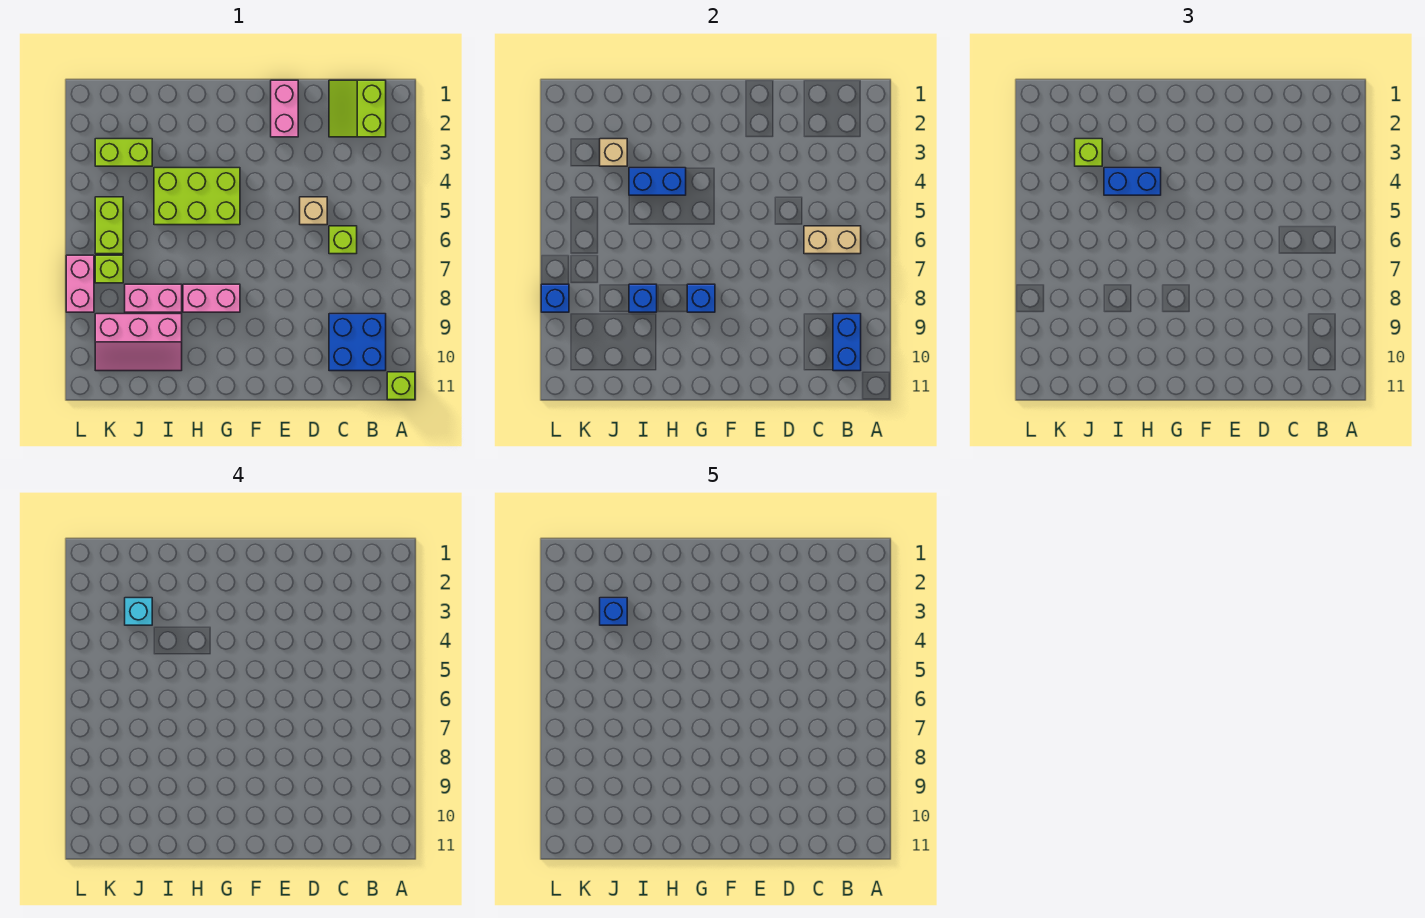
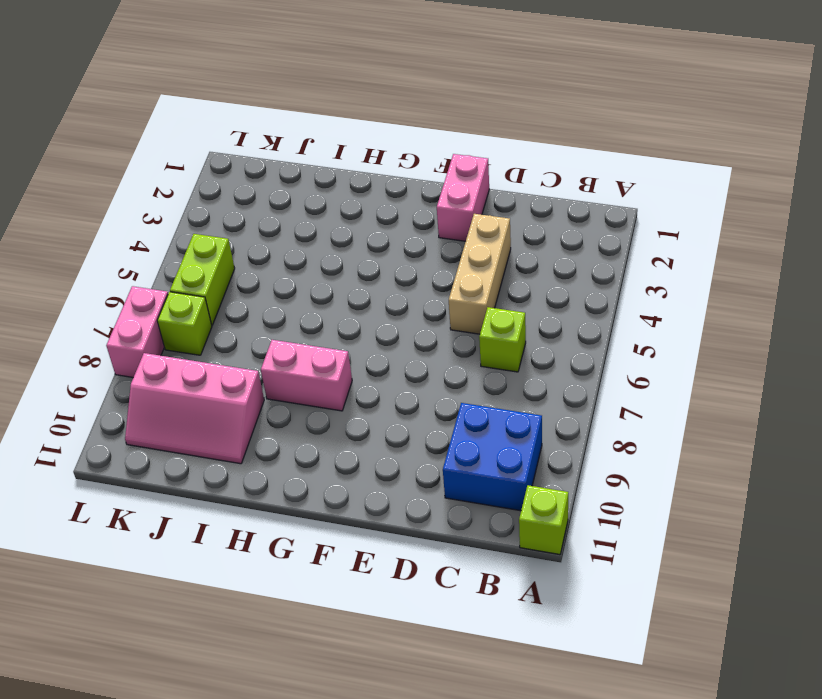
tan brick D3:D5 level 1 -> tan brick D5 level 1
none -> lime slope B1:C2 level 1 top B
none -> lime brick G4:I5 level 1
none -> pink brick I8:J8 level 1

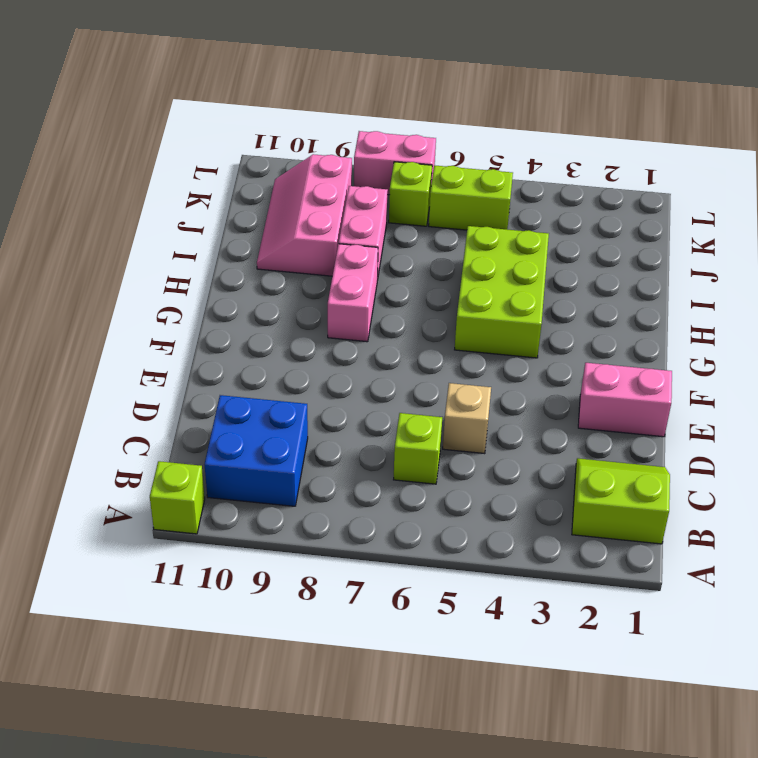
none -> lime brick J3:K3 level 1
none -> tan brick B6:C6 level 2
none -> blue brick B9:B10 level 2

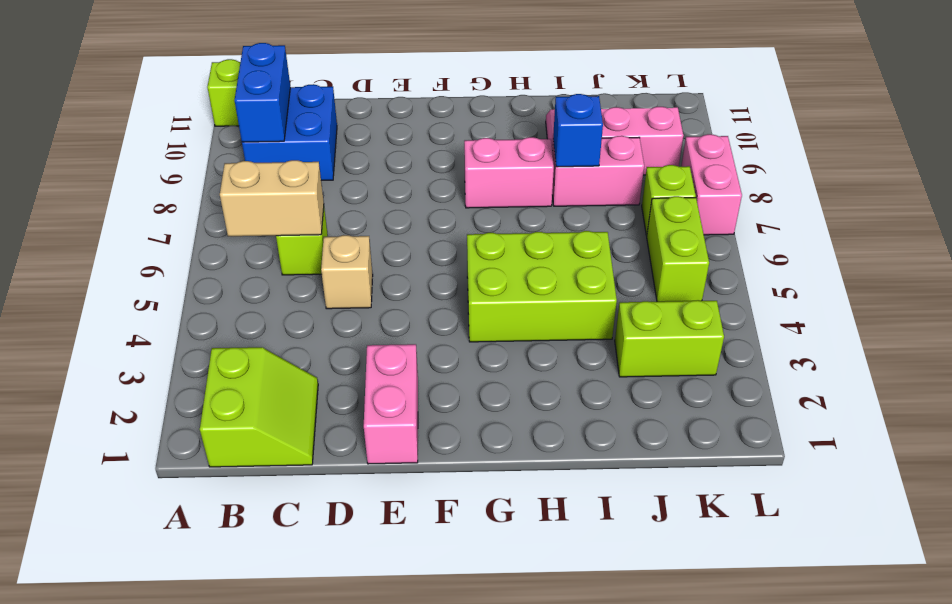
none -> blue brick G8 level 2
none -> blue brick H4:I4 level 2
none -> tan brick J3 level 2

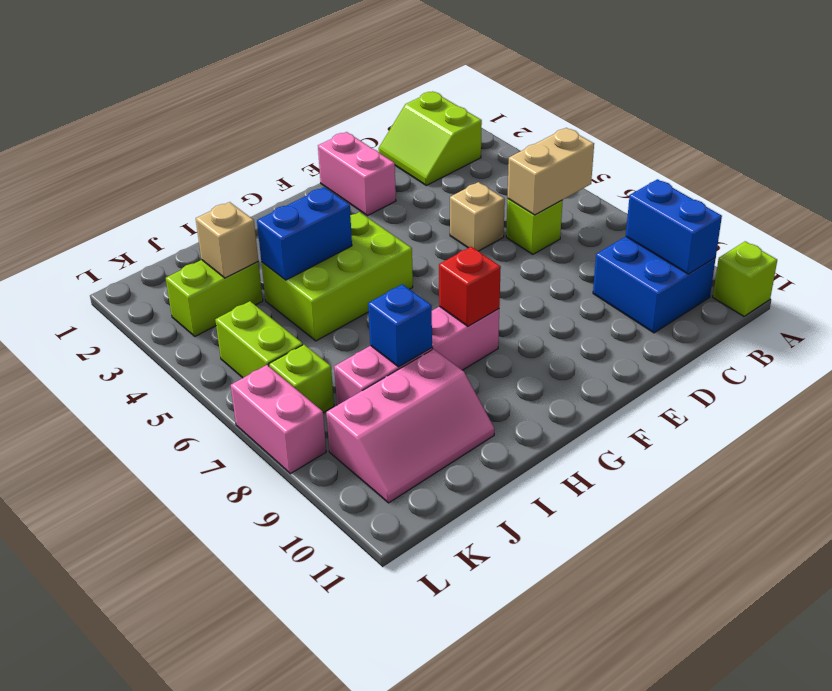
red brick G8 level 2 -> blue brick G8 level 2
none -> blue brick L8 level 2
none -> blue brick H4:I4 level 3
none -> lime brick J3 level 3

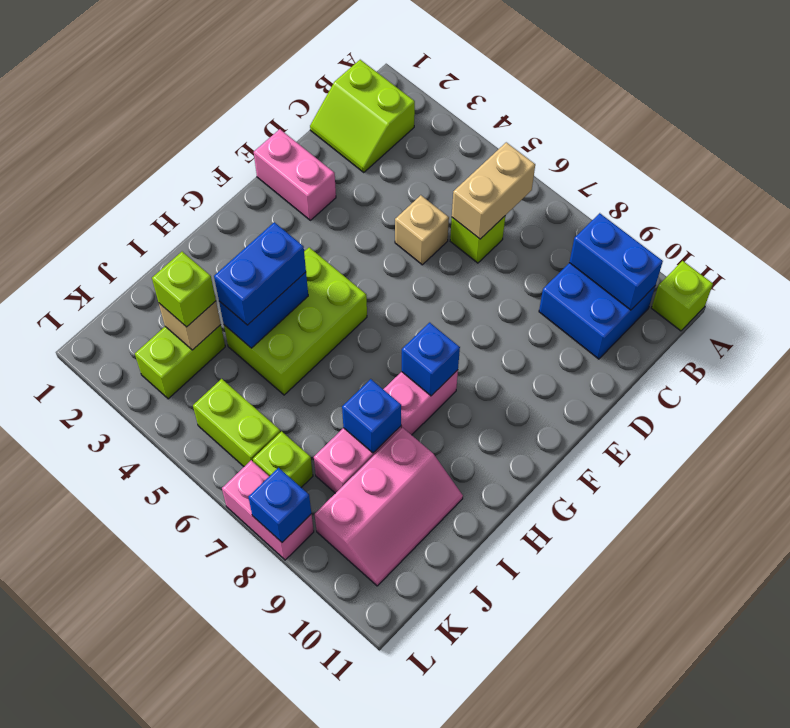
none -> cyan brick J3 level 4
none -> blue brick J3 level 5

